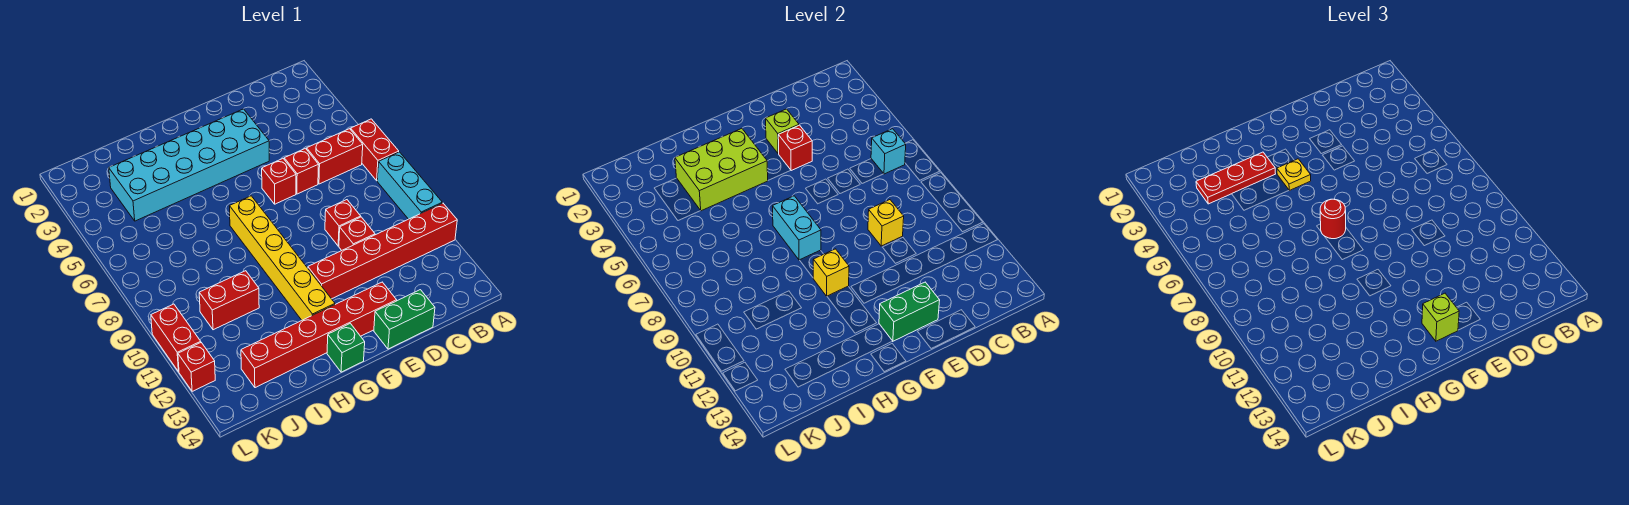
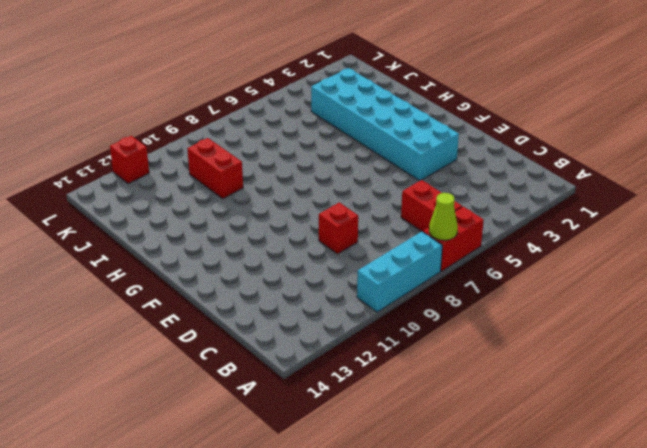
lime cone A7 level 2 -> none
none -> red brick A11:F11 level 1
none -> red brick D6 level 1
none -> red brick D10 level 1

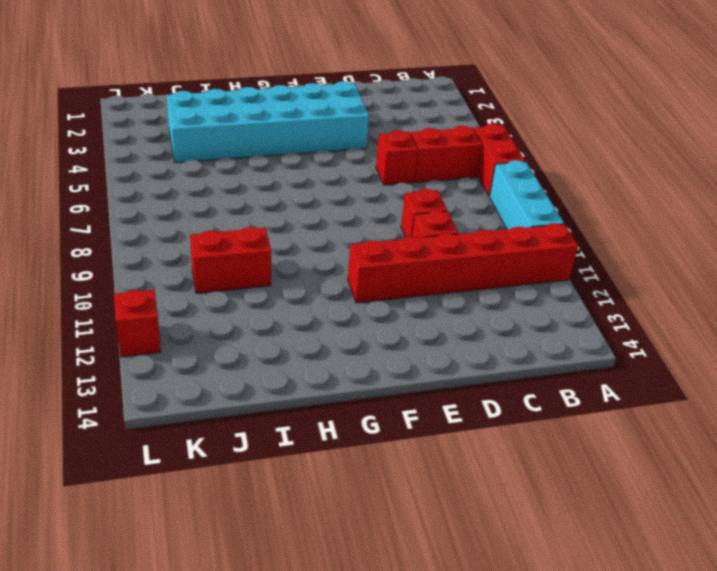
none -> green brick D14:E14 level 1
none -> red brick E6 level 1
none -> red brick E13:J13 level 1

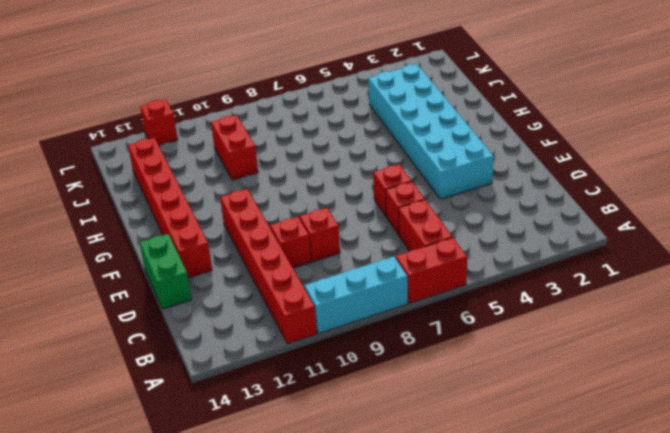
none -> yellow brick G7:G12 level 1
none -> green brick G14 level 1
none -> red brick L10:L11 level 1

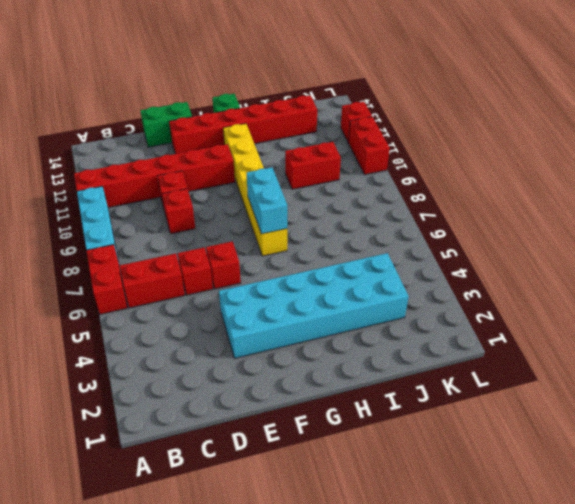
none -> cyan brick B6 level 2
none -> yellow brick D9 level 2
none -> lime brick E3 level 2

